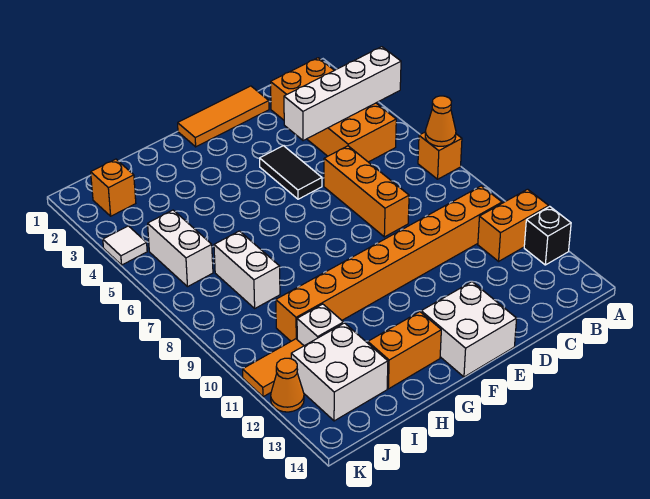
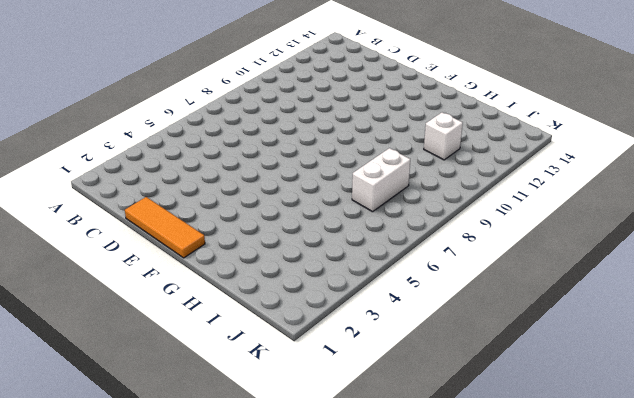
none -> orange brick A7 level 1
none -> orange brick A11:B11 level 1
none -> black brick A12 level 1

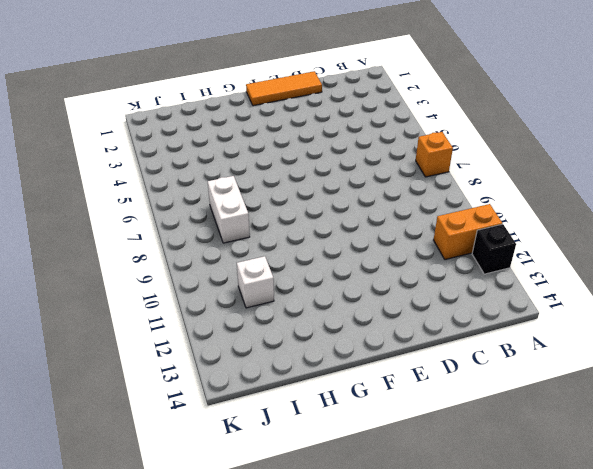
none -> orange brick B2:C5 level 1
none -> orange brick B10:I10 level 1
none -> orange brick D6:D8 level 1

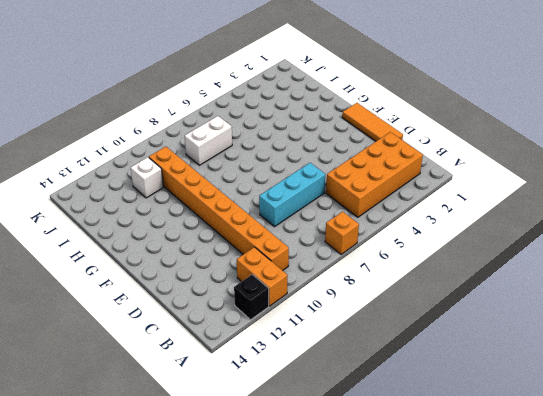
cyan brick D6:D8 level 1 -> orange brick D6:D8 level 1
none -> black tile E4:E5 level 1
none -> white brick E13:F14 level 1
none -> orange brick G13:H13 level 1

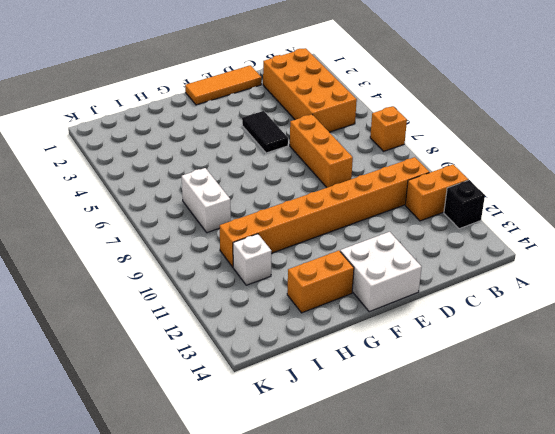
none -> white brick I12:J13 level 1
none -> orange brick J2 level 1
none -> white brick J5:J6 level 1

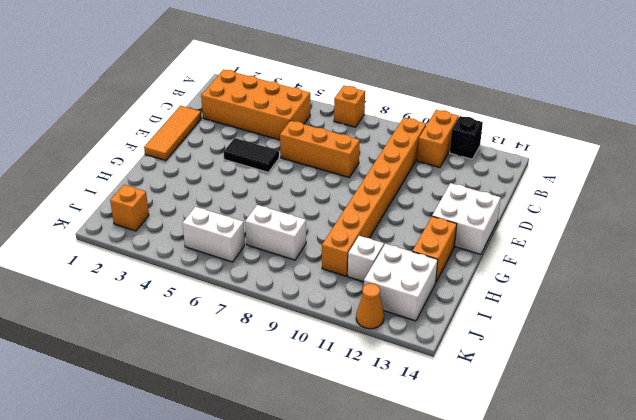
none -> orange tile J11:K11 level 1
none -> white tile K4 level 1
none -> white brick A4:D4 level 2

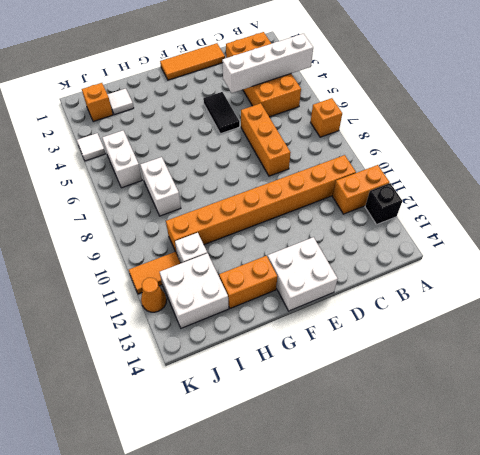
white tile I2 level 1 -> none
none -> orange cone A7 level 2

